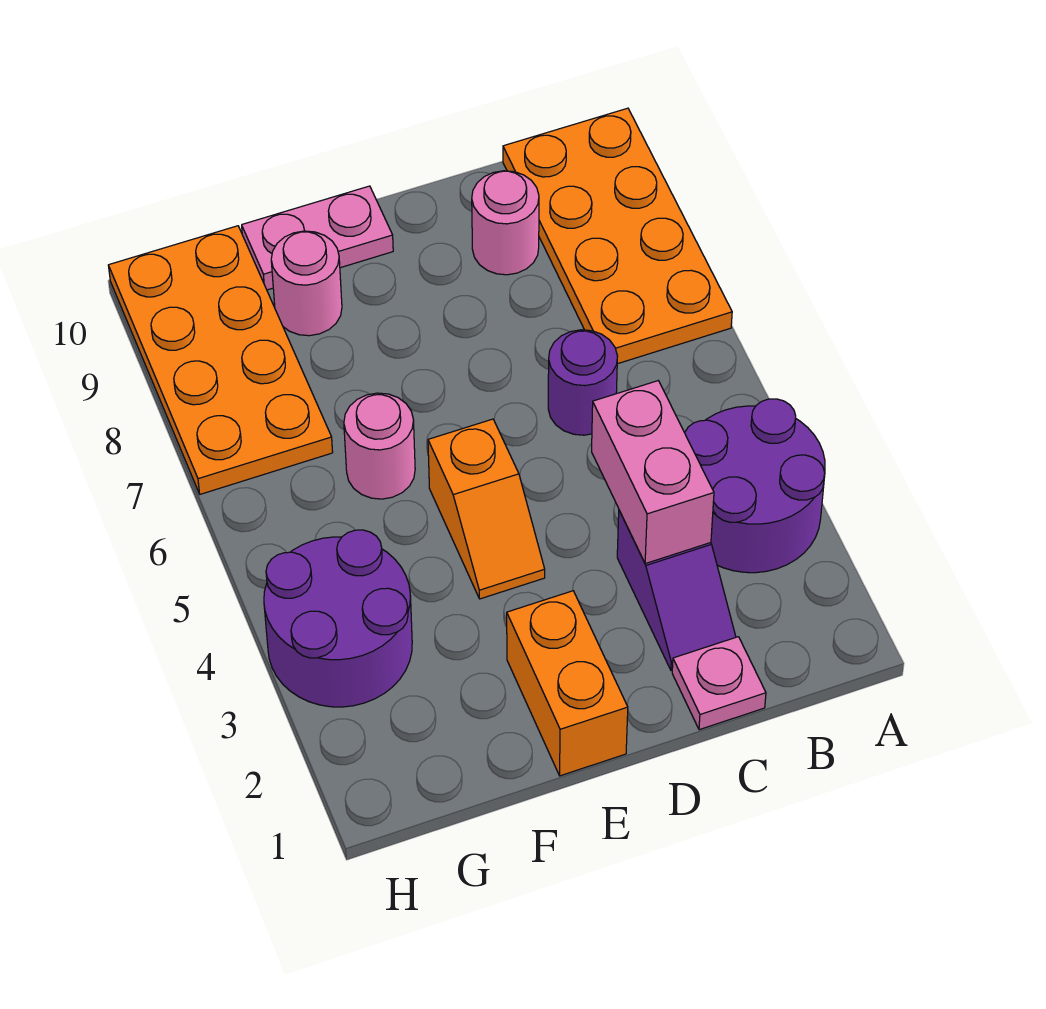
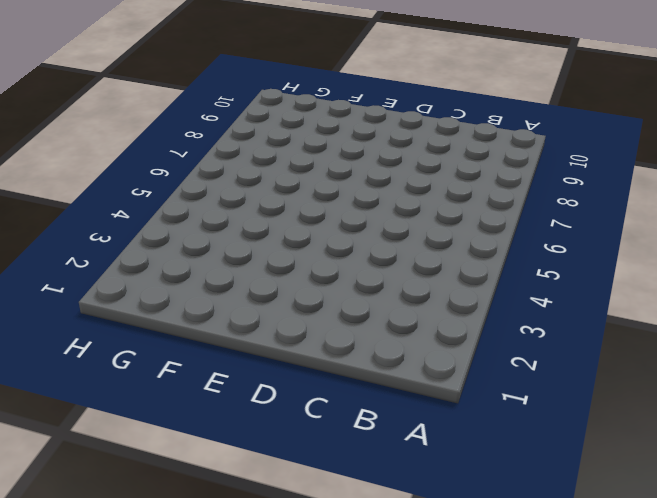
none -> purple round brick A3:B4 level 1
none -> orange plate A7:B10 level 1
none -> pink plate C1 level 1

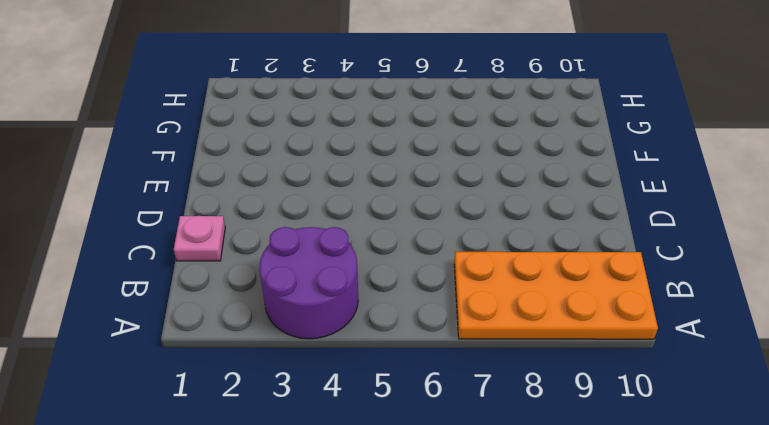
none -> purple slope C2:C3 level 1 top 3
none -> purple round brick C6 level 1
none -> pink round brick C9 level 1

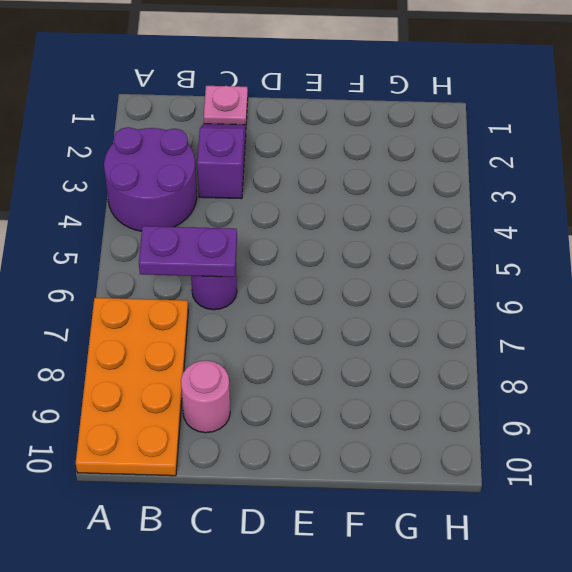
purple plate B6:C6 level 2 -> none
none -> orange brick E1:E2 level 1
none -> orange slope E4:E5 level 1 top 5
none -> pink plate E10:F10 level 1

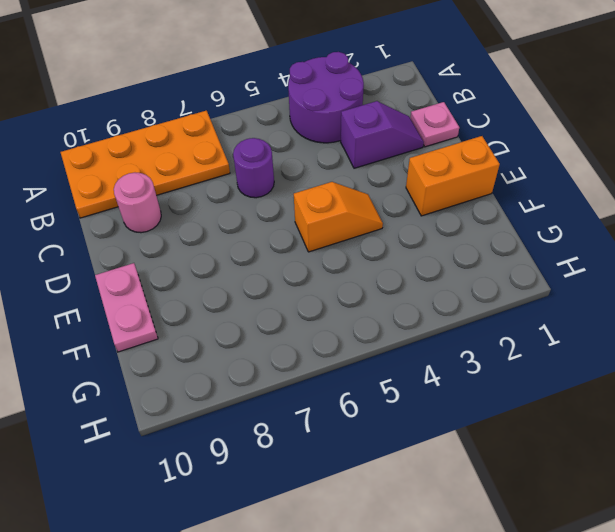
none -> pink round brick F6 level 1
none -> pink round brick F9 level 1
none -> purple round brick G3:H4 level 1

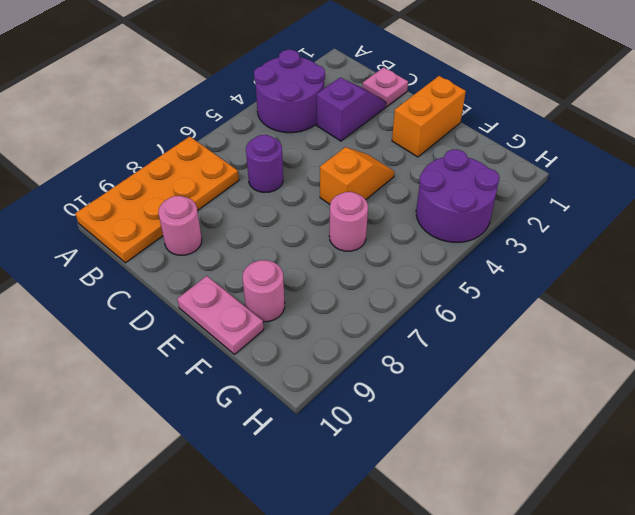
none -> orange plate G7:H10 level 1
none -> pink brick C3:C4 level 2

